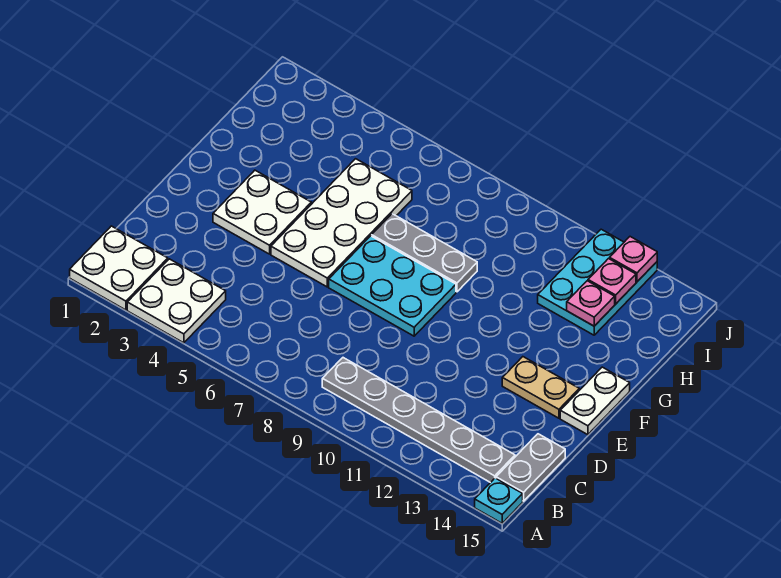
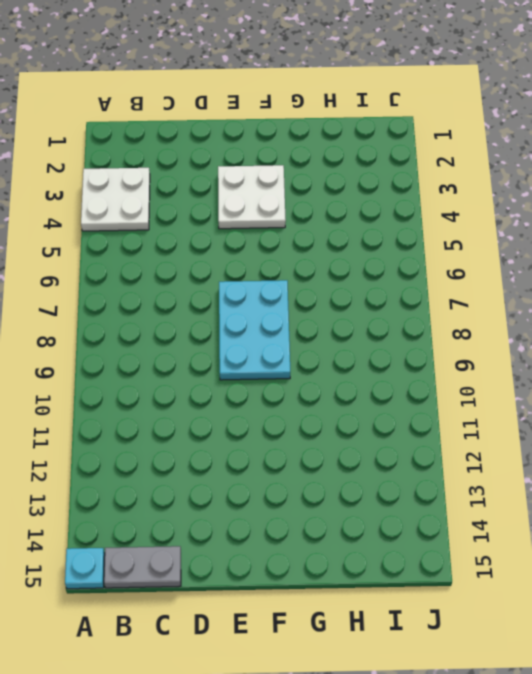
none -> white plate A1:B2 level 1
none -> grey plate B9:B14 level 1
none -> white plate E5:H6 level 1

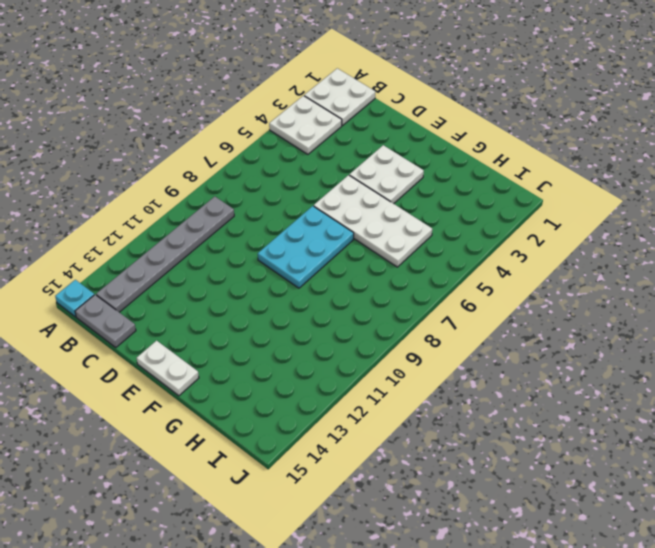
none -> tan plate E13:E14 level 1
none -> grey plate G7:G9 level 1
none -> cyan plate H12:J13 level 1

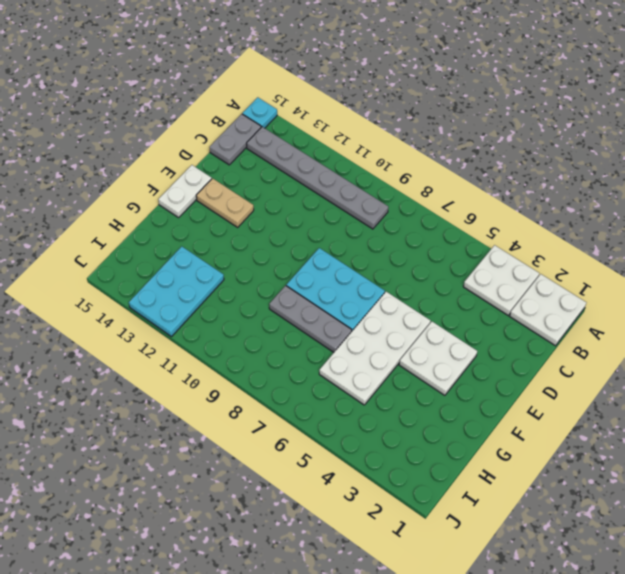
none -> pink plate H13 level 2
none -> pink plate I13 level 2
none -> pink plate J13 level 2

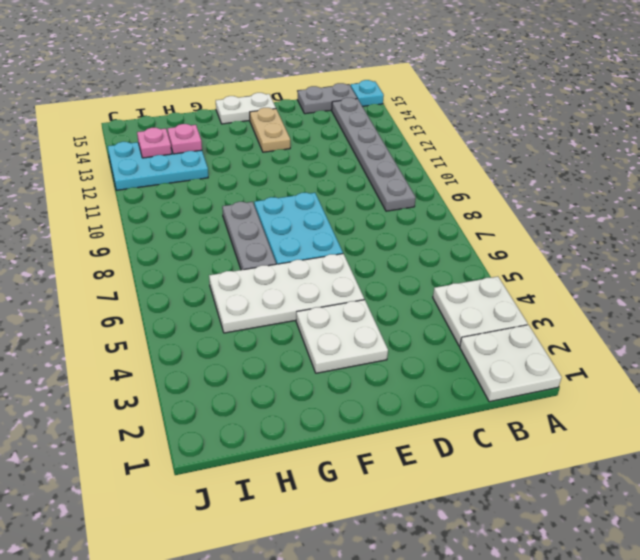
none -> pink plate J13 level 2

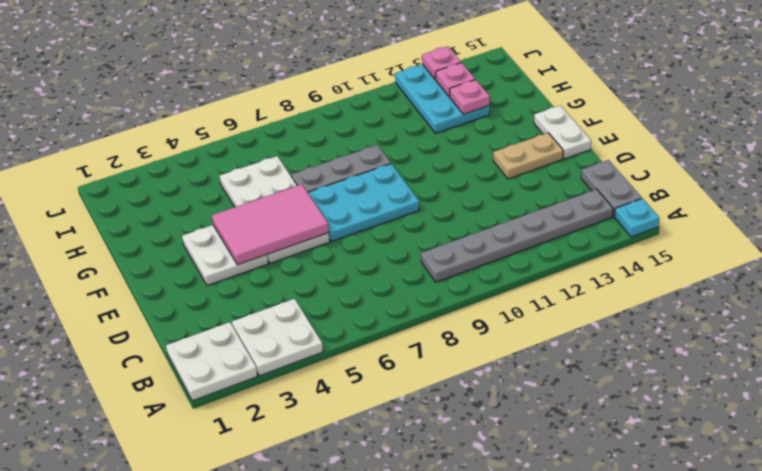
pink tile E4:F6 level 2 -> none

